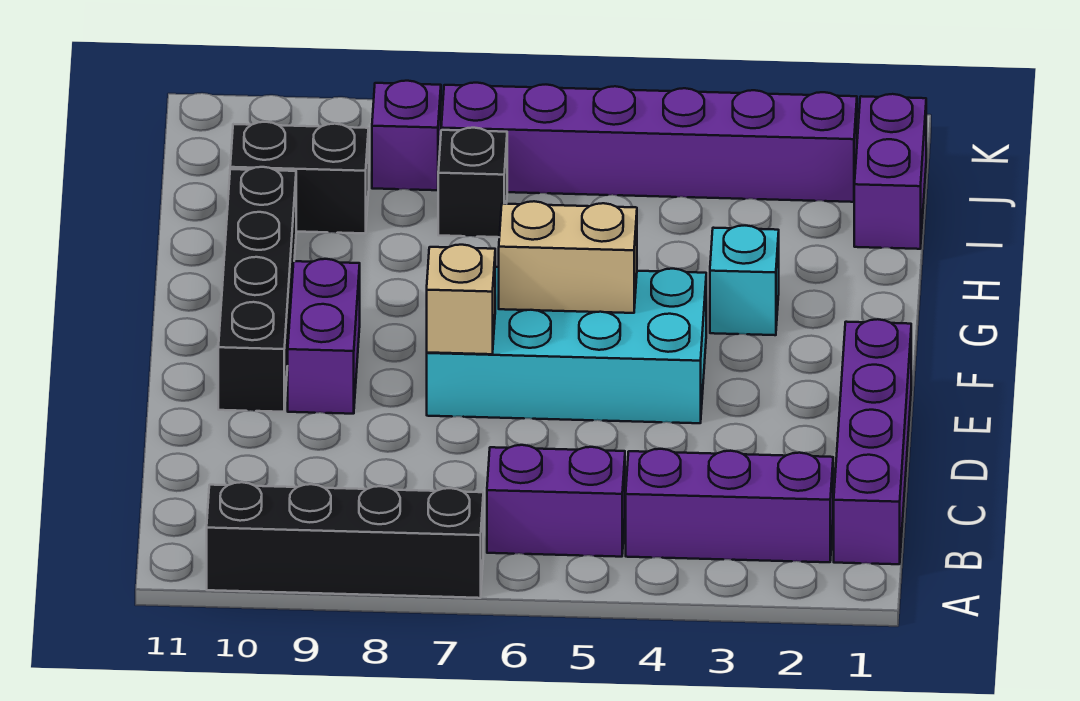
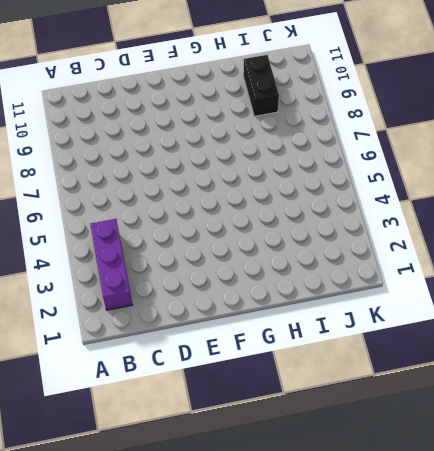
none -> black brick A7:A10 level 1
none -> purple brick B1:E1 level 1
none -> purple brick B5:B6 level 1

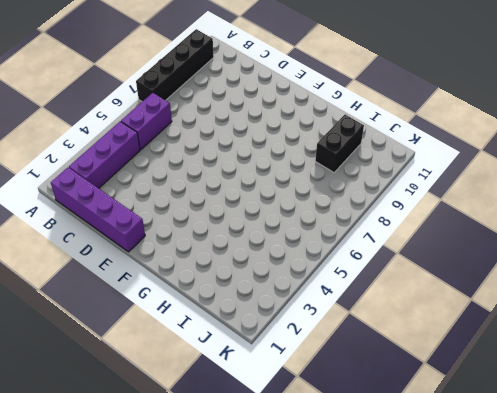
none -> cyan brick E4:F7 level 1
none -> purple brick E9:F9 level 1
none -> black brick E10:H10 level 1

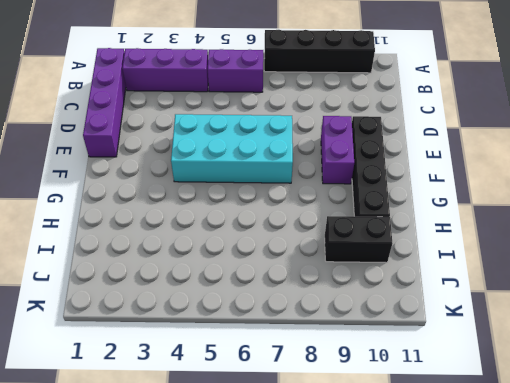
none -> cyan brick G3 level 1
none -> purple brick I1:J1 level 1
none -> black brick I7 level 1

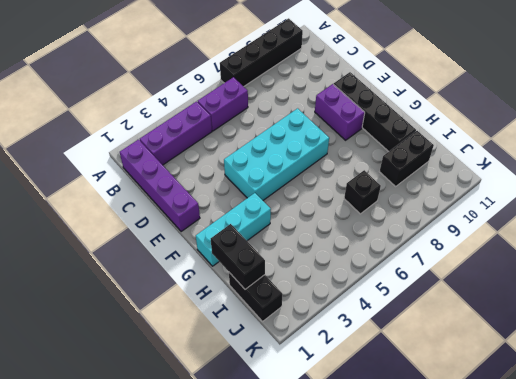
cyan brick G1:G3 level 1 -> cyan brick G3 level 1
black brick H1:I1 level 2 -> none
black brick I1:J1 level 1 -> purple brick I1:J1 level 1
none -> purple brick J2:J7 level 1
none -> purple brick J8 level 1
none -> tan brick E7 level 2

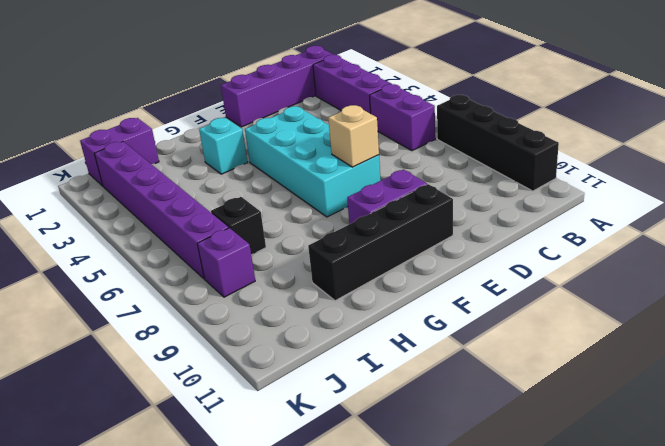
none -> black brick I9:I10 level 1
none -> tan brick F5:F6 level 2

